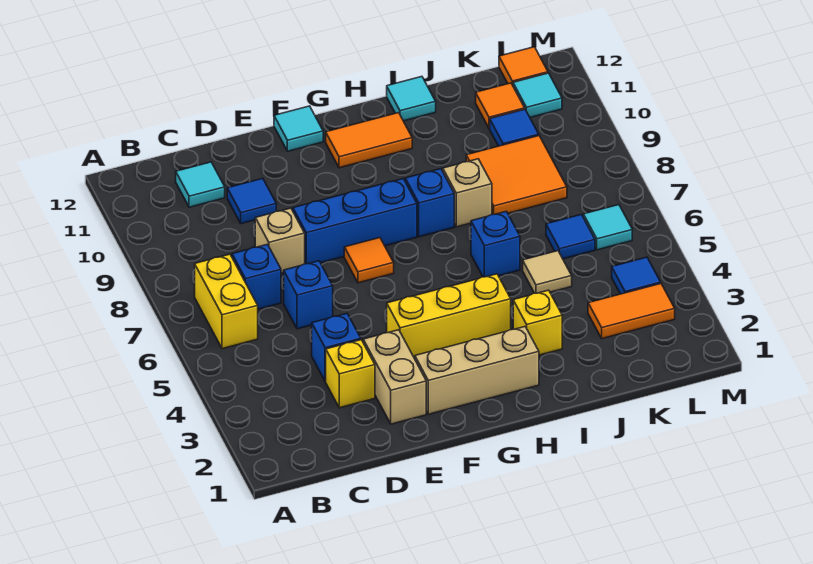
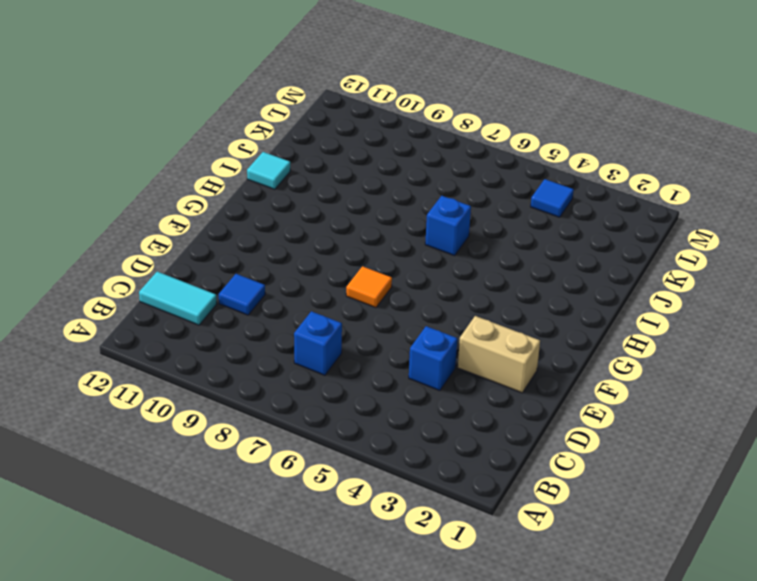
cyan tile C11:C12 level 1 -> cyan tile C11 level 1
none -> yellow brick B6:B7 level 1
none -> yellow brick D3 level 1
none -> blue brick D6 level 1
none -> tan brick D8 level 1

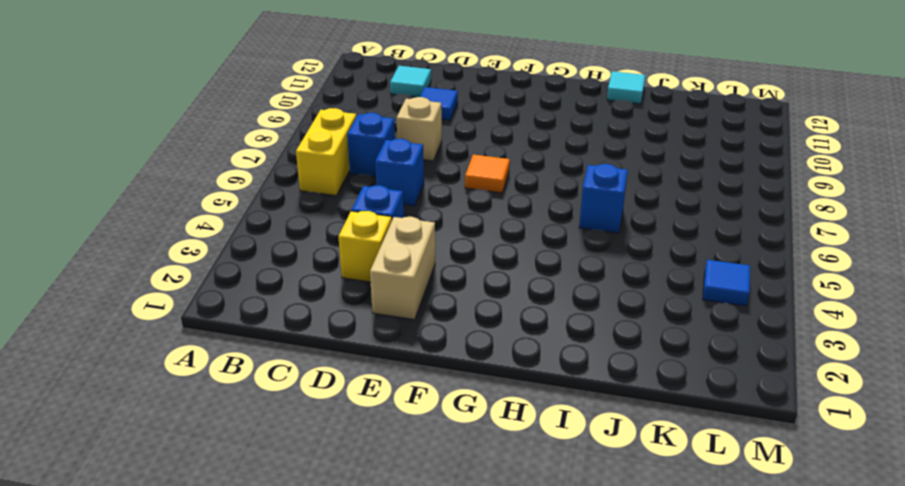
none -> blue brick E8:G8 level 1
none -> tan brick F2:H2 level 1
none -> yellow brick F4:H4 level 1
none -> cyan tile F12 level 1

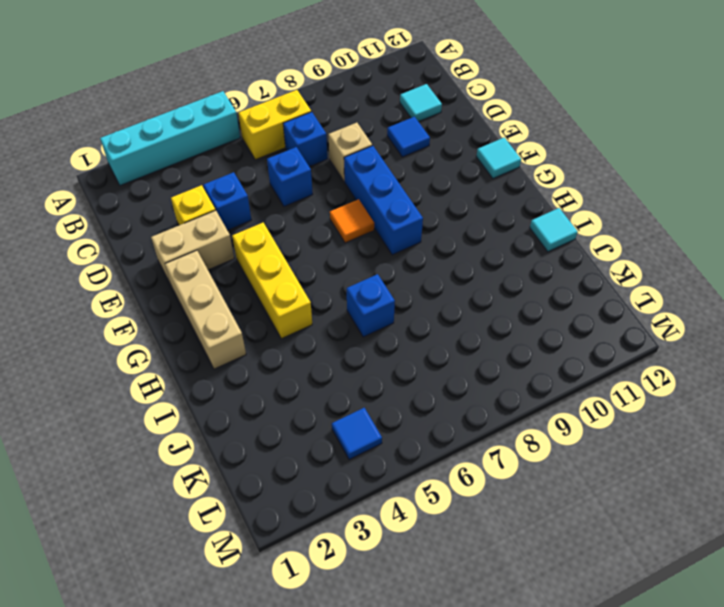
cyan brick A2:A5 level 1 -> none
none -> orange tile G11:H11 level 1
none -> blue brick H8 level 1
none -> yellow brick I3 level 1
none -> tan brick I8 level 1

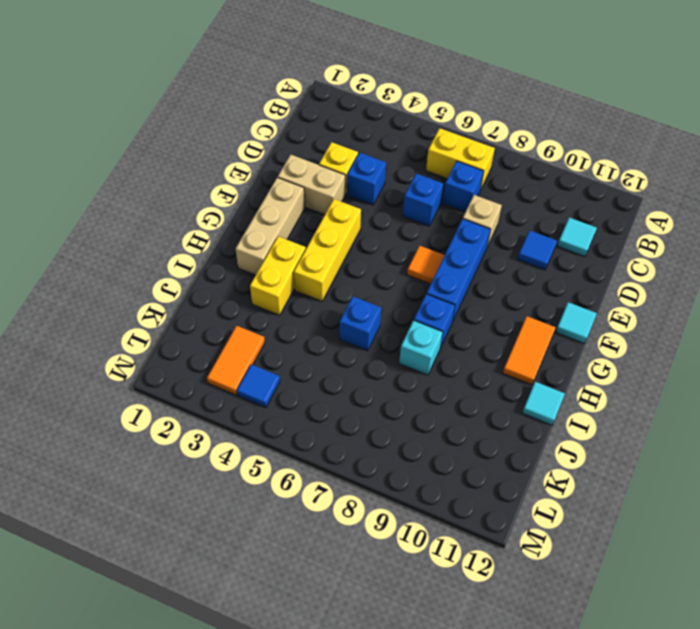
yellow brick H3:I3 level 1 -> yellow brick I3 level 1
cyan brick I8 level 1 -> tan brick I8 level 1
none -> tan tile J5 level 1
none -> orange tile J8:K9 level 1
none -> blue tile K6 level 1
none -> blue tile K10 level 1

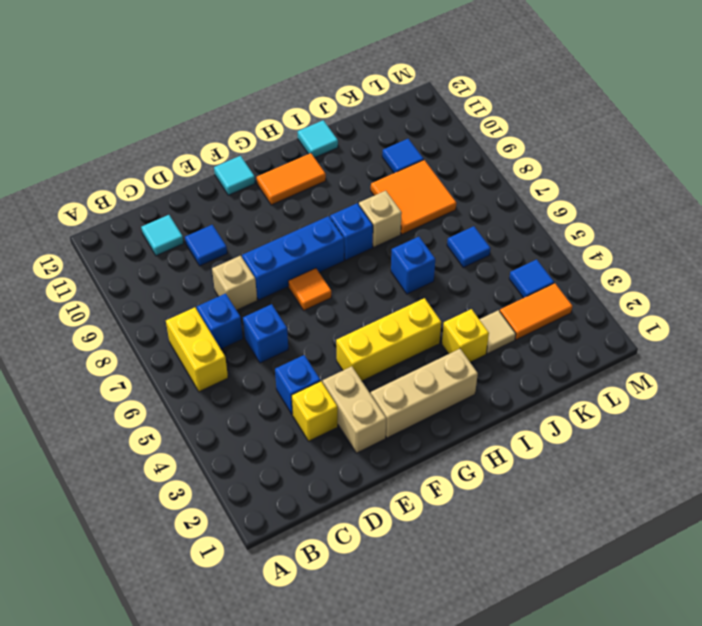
tan tile J3 level 1 -> tan tile J5 level 1
none -> orange tile K11 level 1
none -> cyan tile L6 level 1
none -> cyan tile L11 level 1
none -> orange tile L12 level 1

